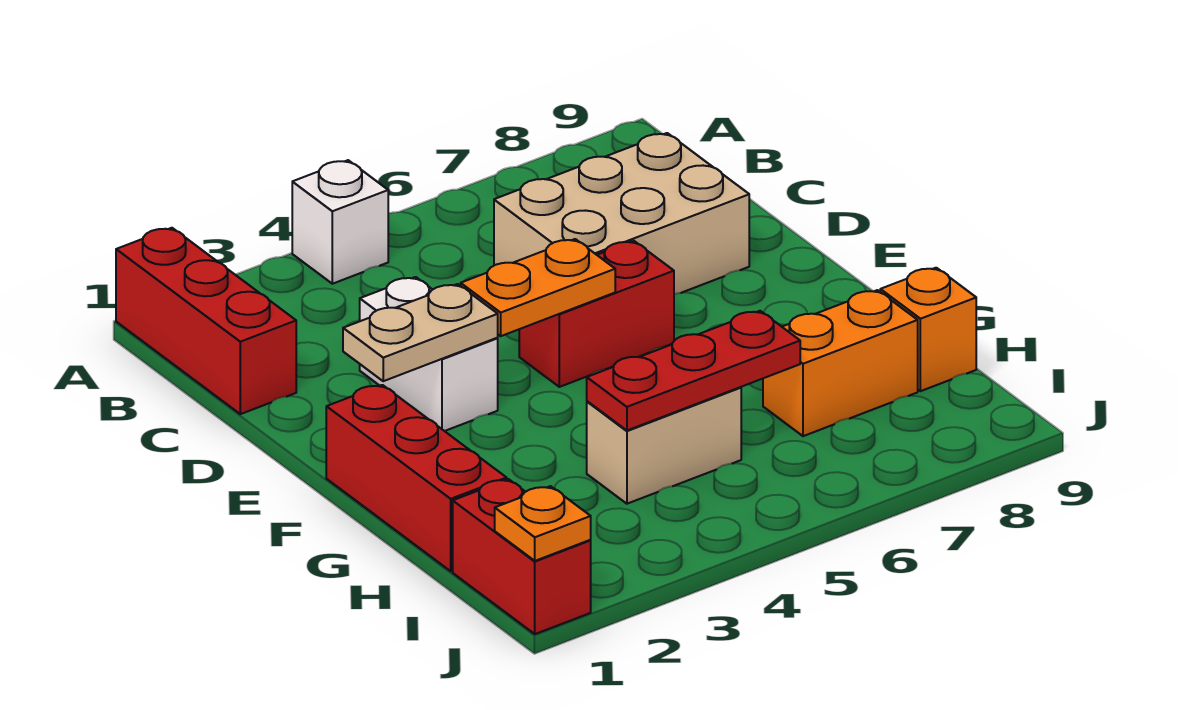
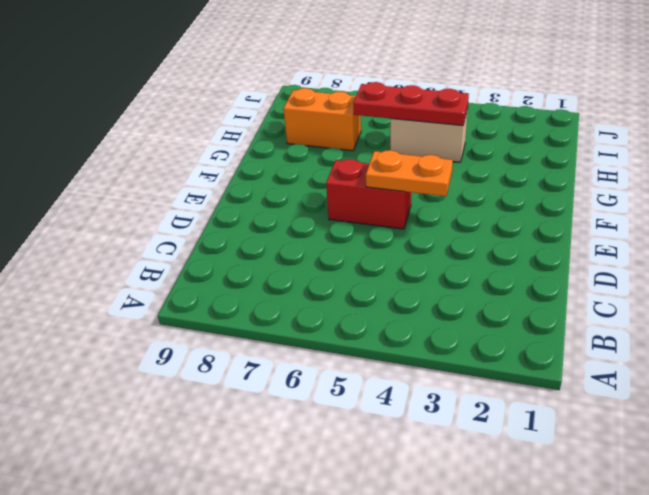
none -> red brick A1:C1 level 1
none -> white brick A4 level 1
none -> tan brick C6:D8 level 1

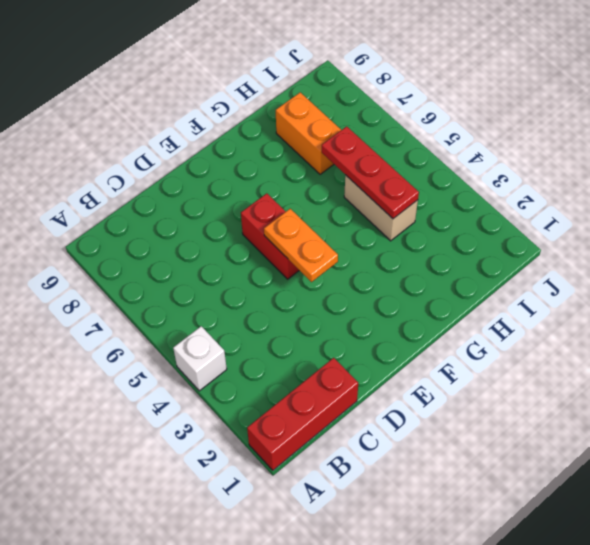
none -> tan brick C6:D8 level 1
none -> white brick D3:E3 level 1
none -> red brick F1:H1 level 1

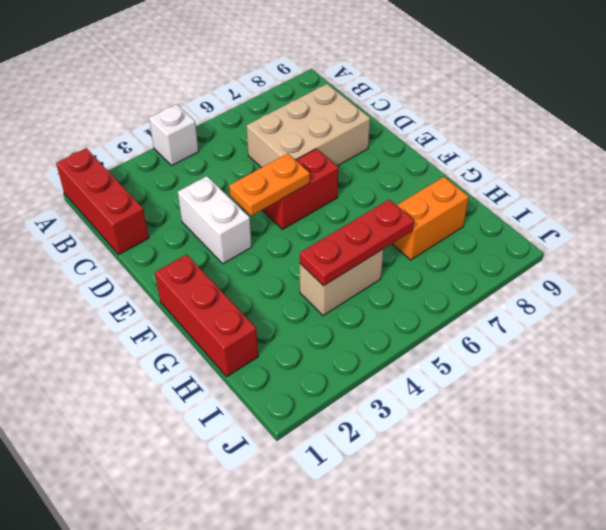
none -> orange brick H9 level 1
none -> red brick I1:J1 level 1
none -> tan plate E2:E3 level 2

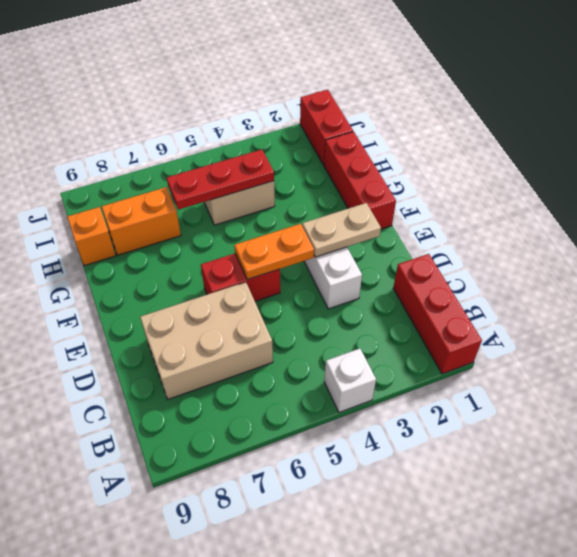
none -> orange plate J1 level 2

